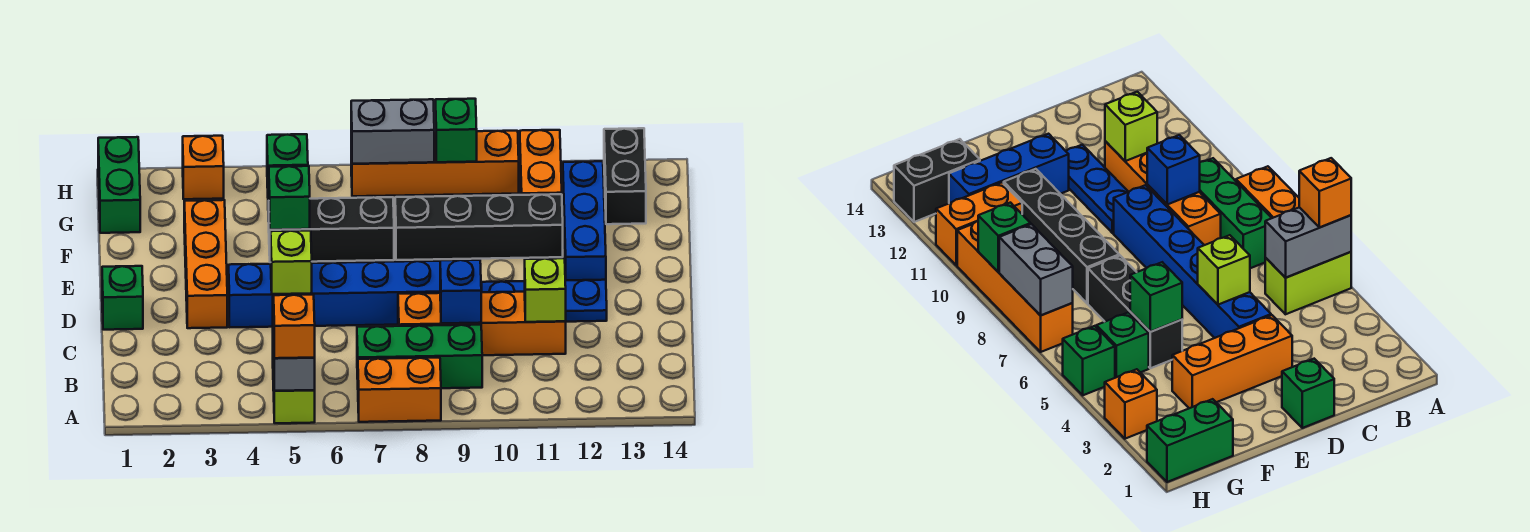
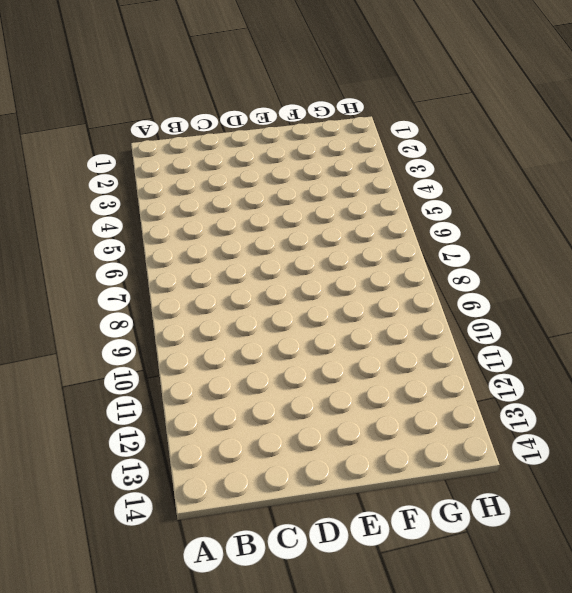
none -> lime brick A5:B5 level 1
none -> orange brick A7:A8 level 1
none -> green brick B7:B9 level 1

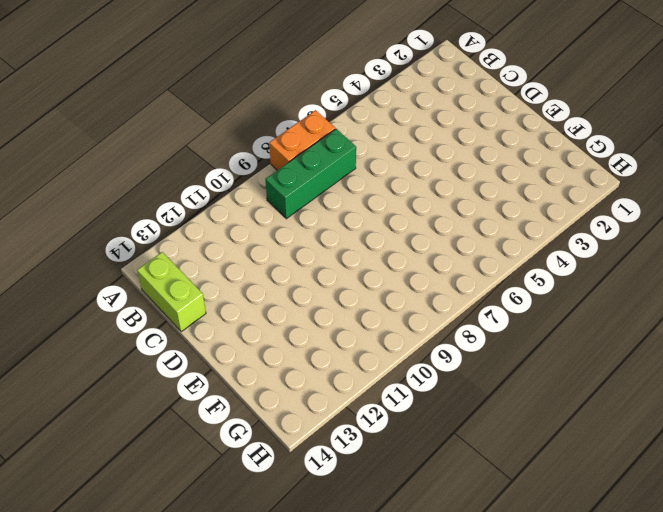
lime brick B14:C14 level 1 -> lime brick A5:B5 level 1
none -> orange brick C8:C11 level 1
none -> green brick D1 level 1
none -> orange brick D3:F3 level 1

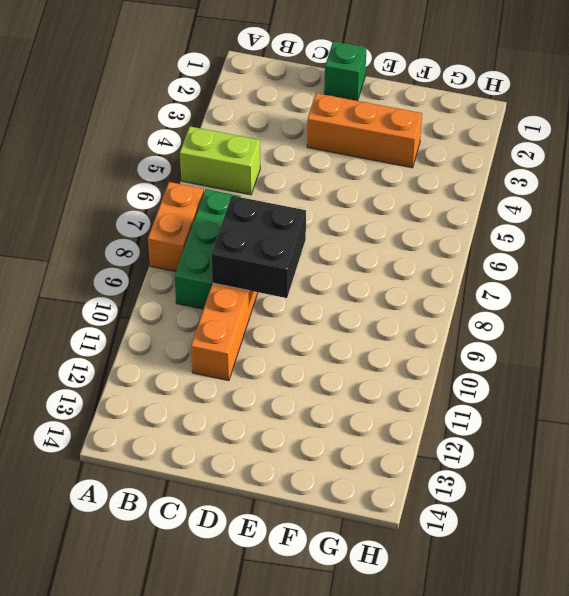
black brick C8:D9 level 2 -> blue brick C9 level 2
none -> blue brick D4:D9 level 1
none -> blue plate D10:D12 level 1
none -> blue brick E12:G12 level 1

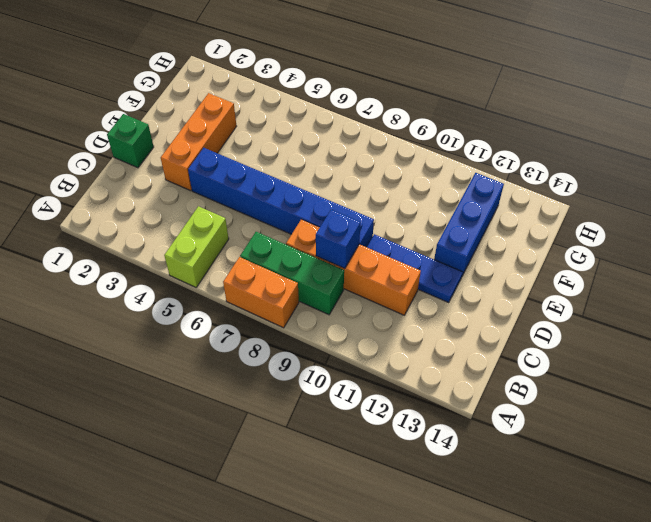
none -> black brick F5:F7 level 1
none -> black brick F8:F11 level 1
none -> green brick G1:H1 level 1

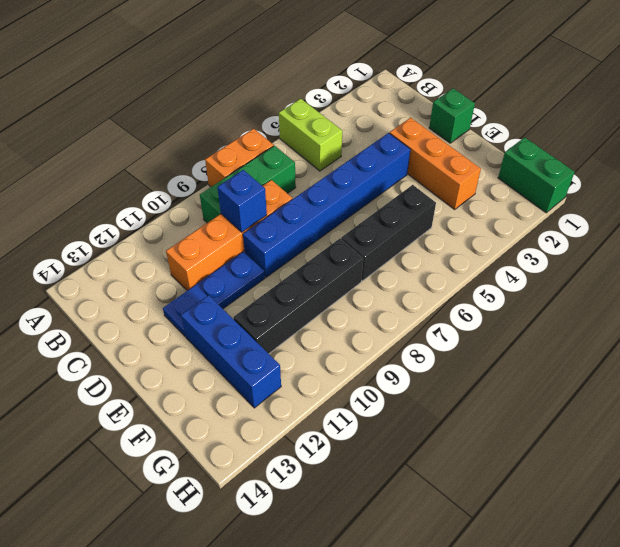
none -> green brick G5 level 1
none -> orange brick G11:H11 level 1
none -> black brick G13:H13 level 1

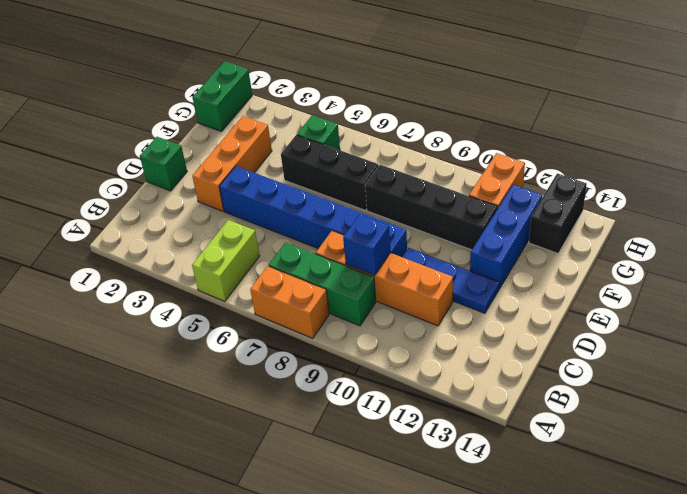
none -> orange brick H3 level 1
none -> green brick H5 level 1
none -> orange brick H7:H10 level 1

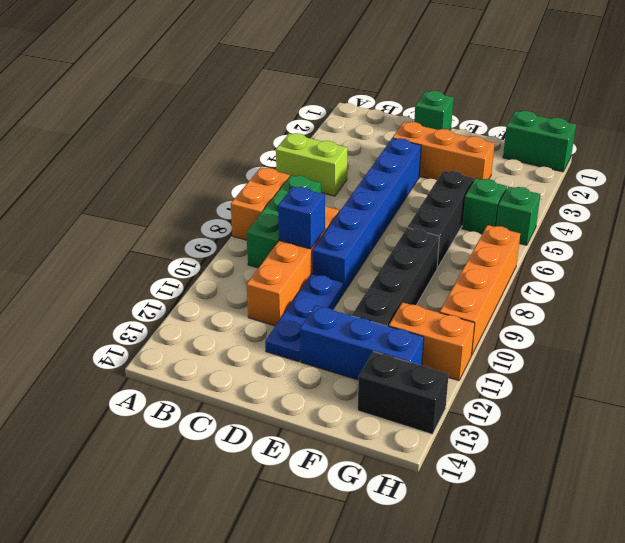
none -> orange brick H3 level 1
none -> grey brick A5:B5 level 2
none -> lime brick C11 level 2

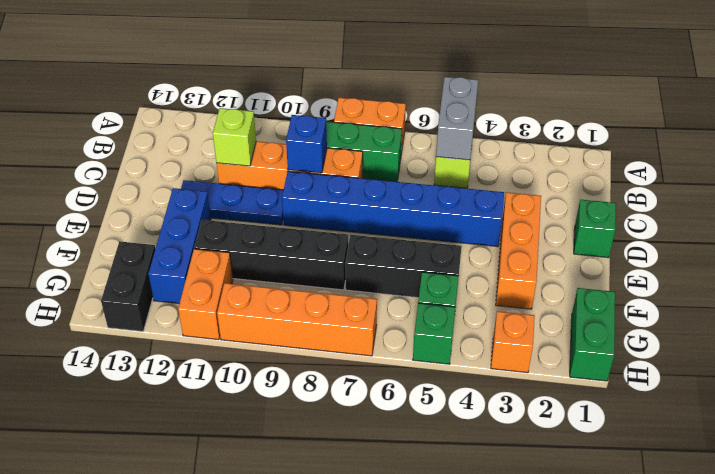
none -> lime brick D5 level 2
none -> green brick F5 level 2
none -> grey brick H7:H8 level 2

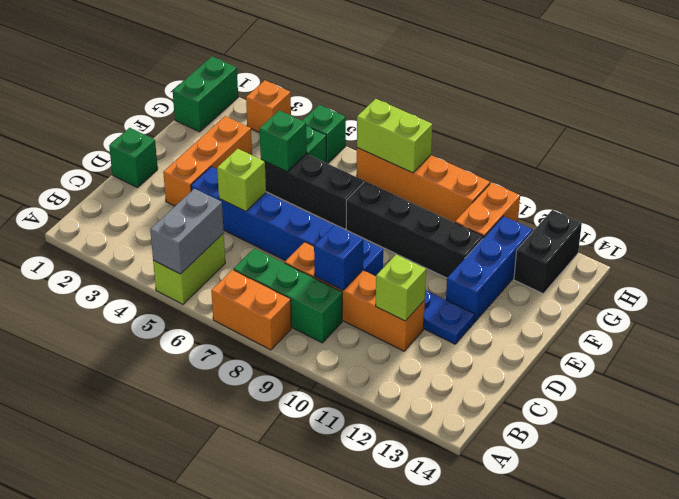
lime brick H7:H8 level 2 -> grey brick H7:H8 level 2
none -> green brick H9 level 2
none -> orange brick A5 level 3

